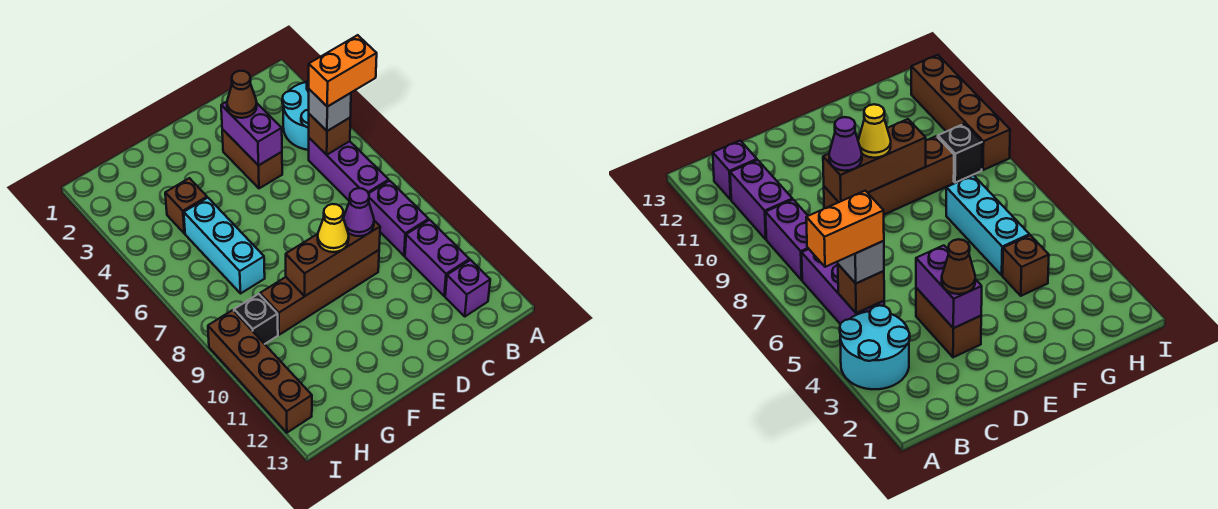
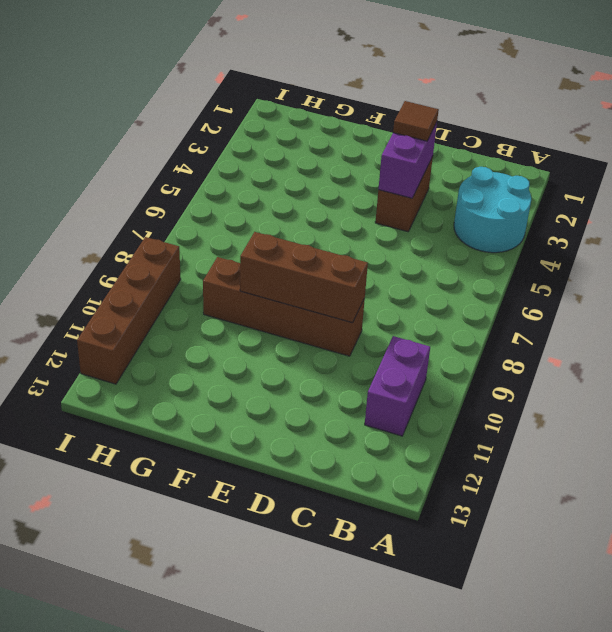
brown tile D3 level 3 -> brown cone D3 level 3
none -> purple brick B5:B7 level 1
none -> purple brick B8:B9 level 1
none -> purple brick B12 level 1

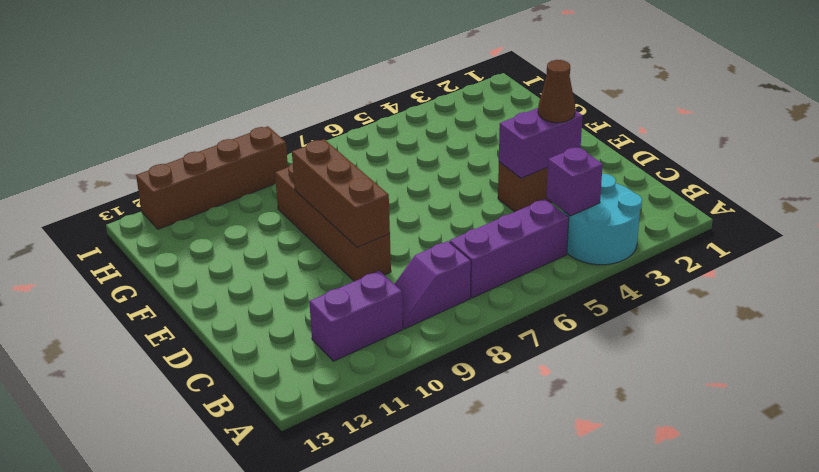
purple brick B4 level 2 -> purple brick B12 level 1
purple slope B8:B9 level 1 top 8 -> purple brick B8:B9 level 1
none -> brown brick G4 level 1
none -> cyan brick G5:G7 level 1
none -> black brick H9 level 1

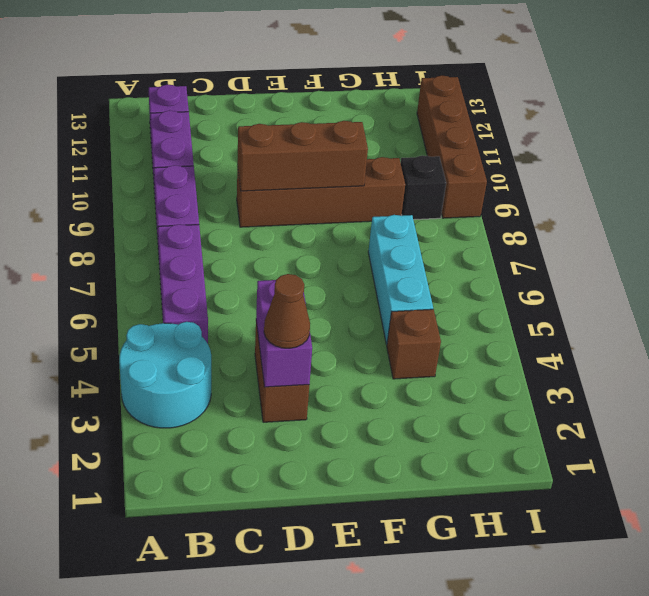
none -> brown brick B5 level 2
none -> grey brick B5 level 3
none -> purple cone D9 level 3

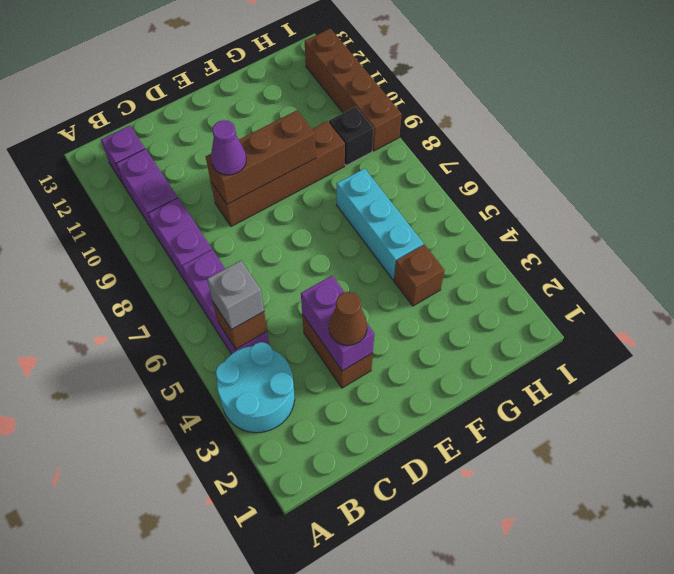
none -> yellow cone E9 level 3
none -> orange brick A5:B5 level 4

